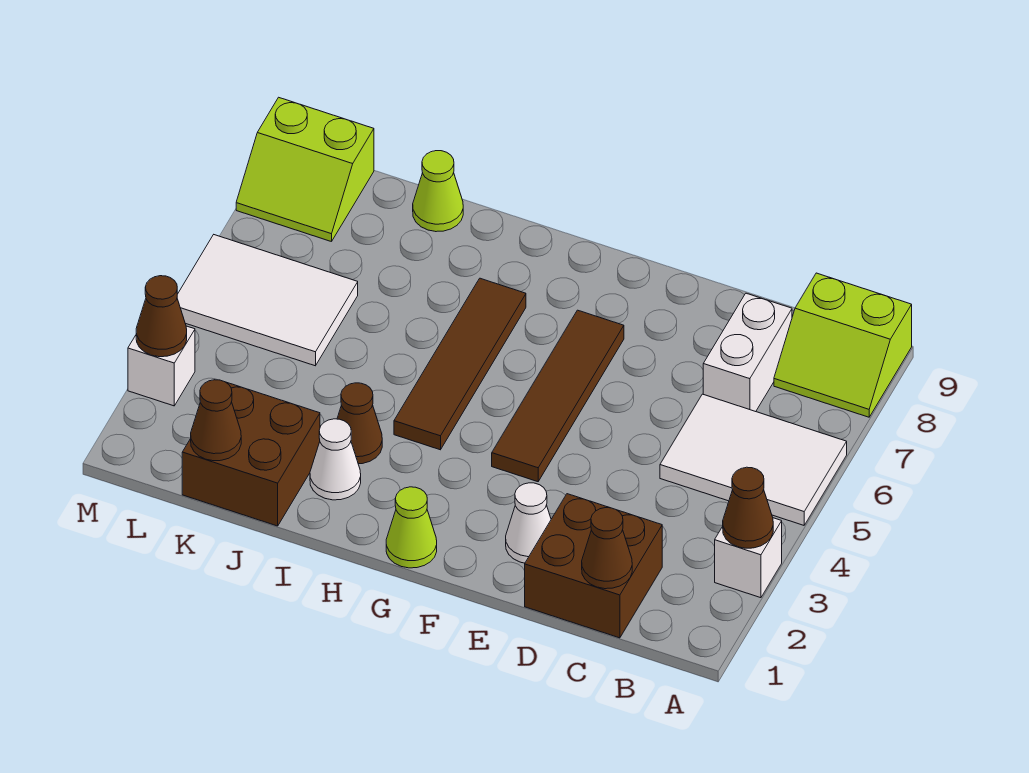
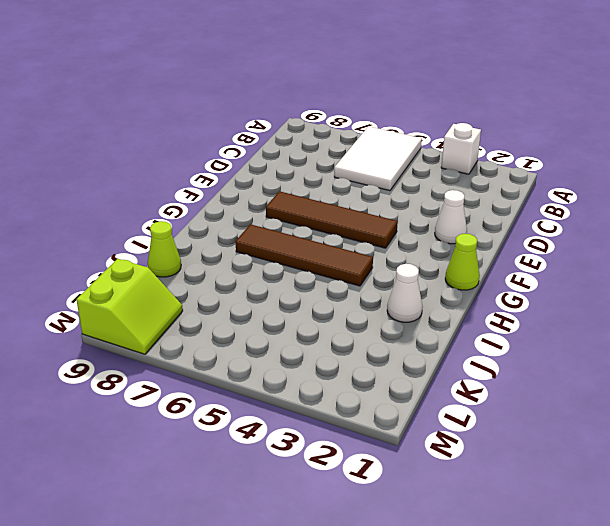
none -> lime slope A8:B9 level 1 top 9
none -> brown brick C1:D2 level 1
none -> white brick C7:C8 level 1

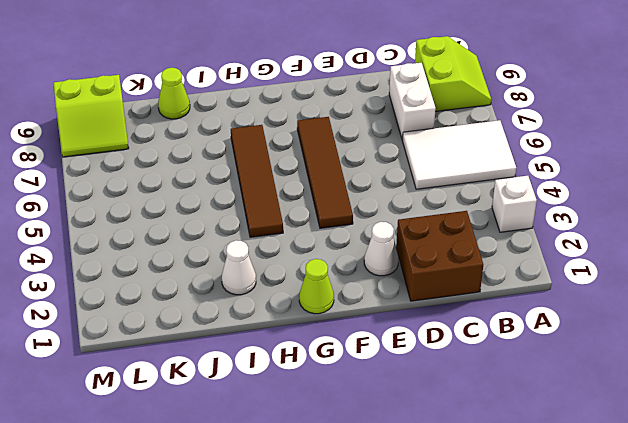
lime slope A8:B9 level 1 top B -> lime slope A8:B9 level 1 top 9
none -> brown cone I3 level 1
none -> brown brick J1:K2 level 1
none -> white tile K5:M6 level 1

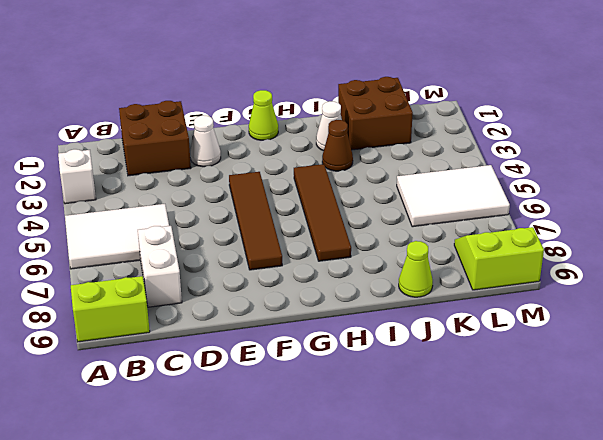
none -> white brick M3 level 1
none -> brown cone A3 level 2
none -> brown cone C1 level 2

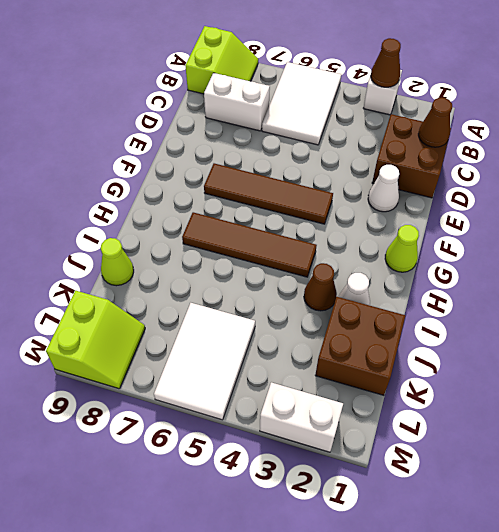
white brick M2:M3 level 1 -> white brick M3 level 1
none -> brown cone K1 level 2
none -> brown cone M3 level 2

